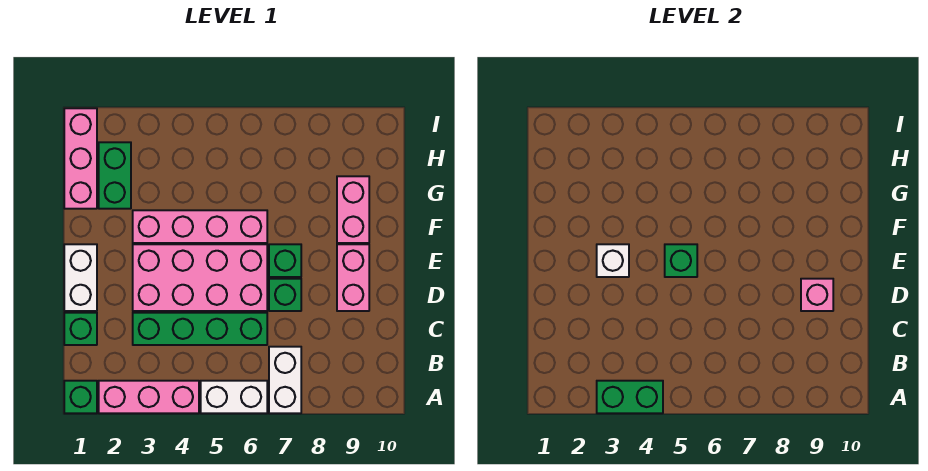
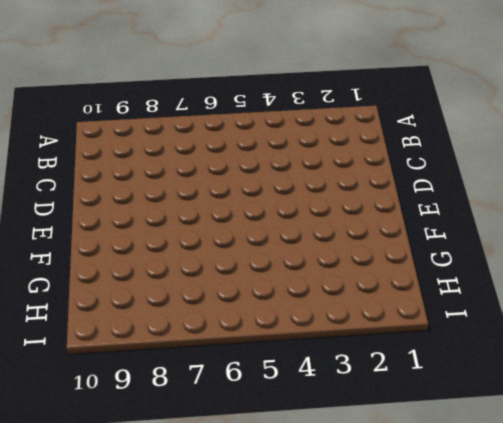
none -> green brick A1 level 1
none -> pink brick A2:A4 level 1
none -> white brick A5:A6 level 1

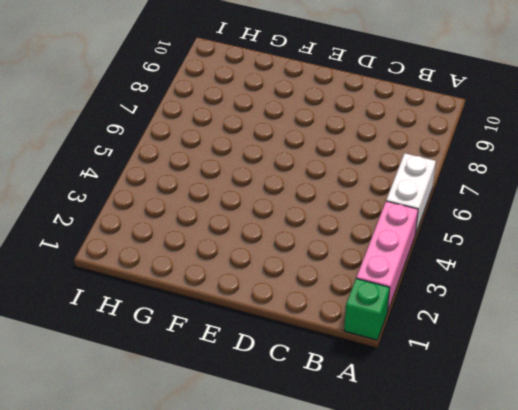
none -> white brick A7:B7 level 1
none -> green brick C1 level 1
none -> green brick C3:C6 level 1

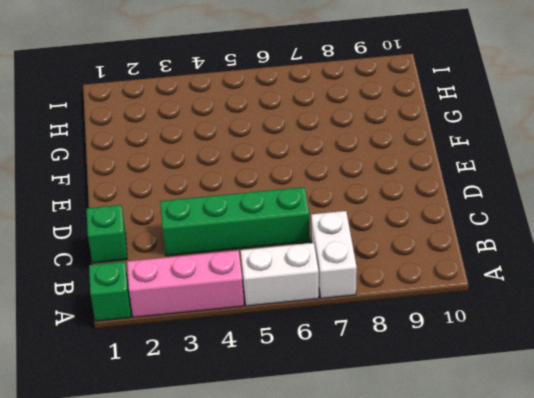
none -> white brick D1:E1 level 1
none -> pink brick D3:E6 level 1
none -> green brick D7 level 1

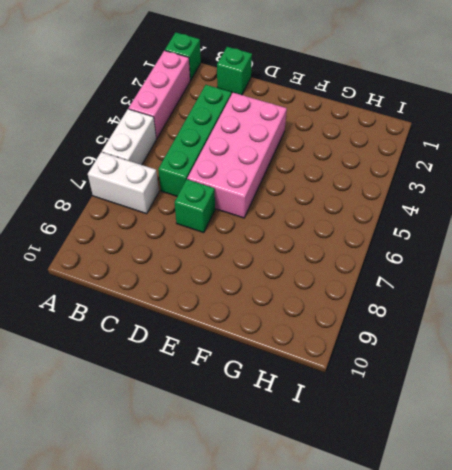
none -> white brick D1:E1 level 1
none -> pink brick D9:E9 level 1
none -> green brick E7 level 1

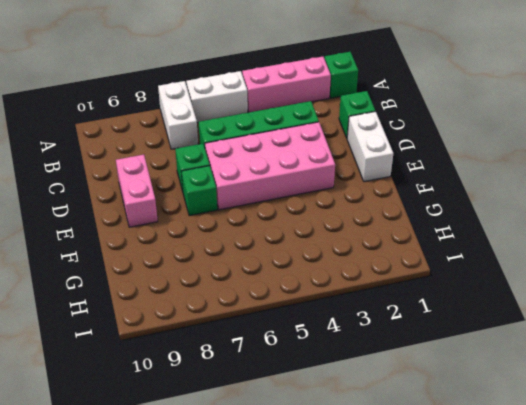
none -> pink brick F3:F6 level 1
none -> pink brick F9:G9 level 1
none -> pink brick G1:I1 level 1

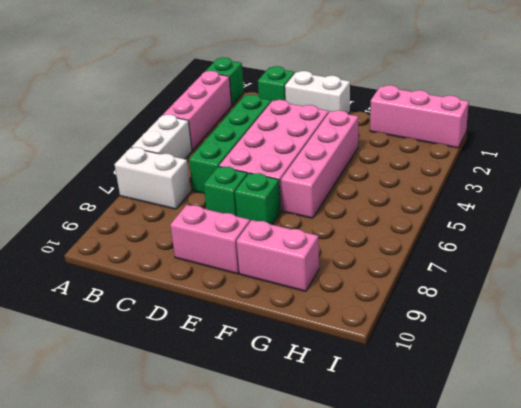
none -> green brick G2:H2 level 1
none -> green brick A3:A4 level 2
none -> pink brick D9 level 2

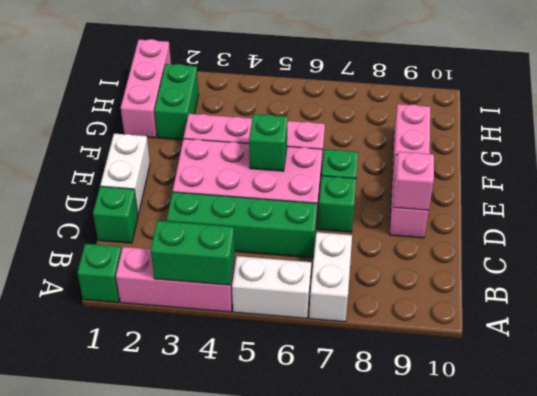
none -> white brick E3 level 2

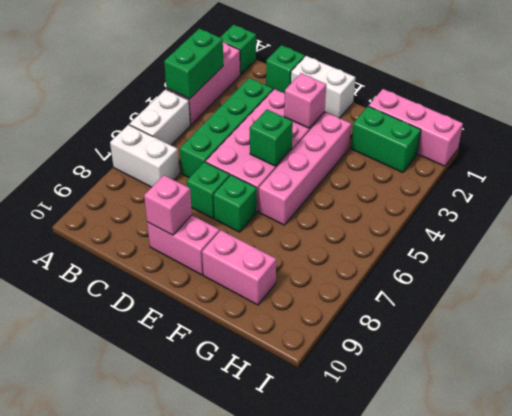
pink brick E3 level 2 -> white brick E3 level 2

